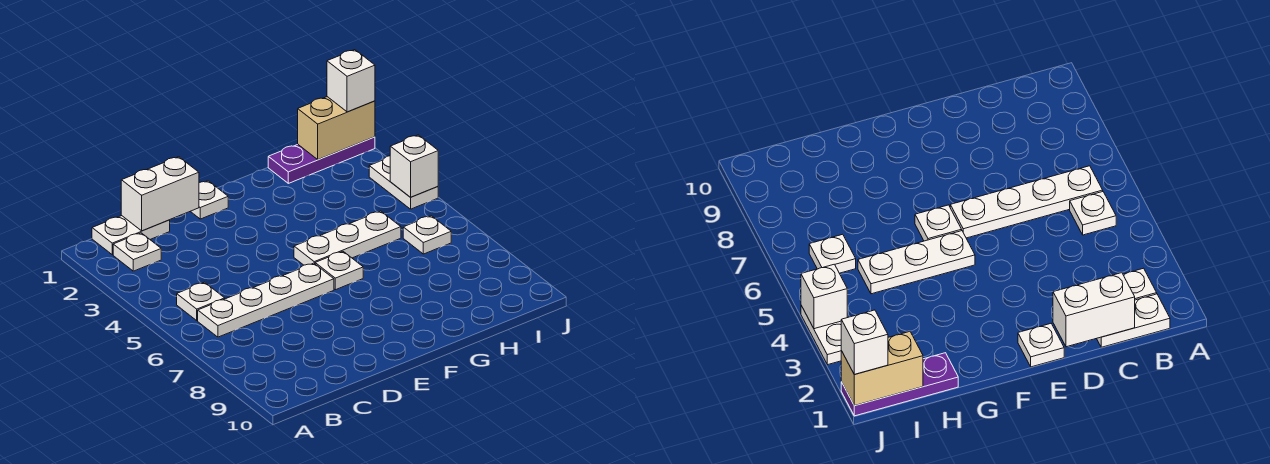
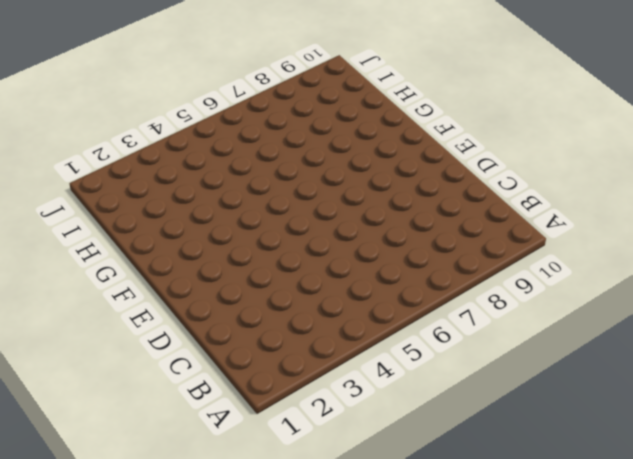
none -> white plate B1:C1 level 1
none -> white plate B2 level 1
none -> white plate B5 level 1

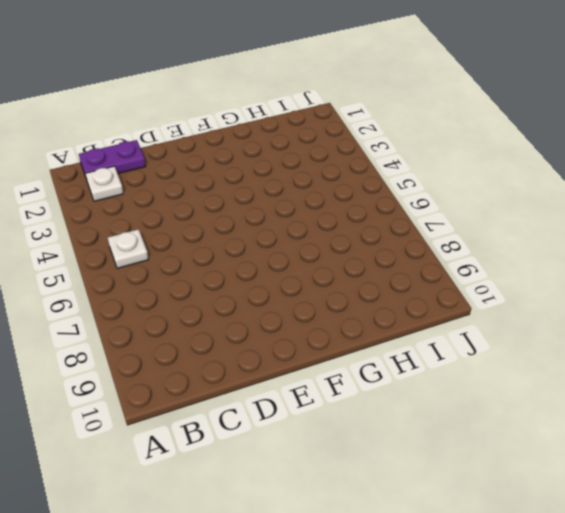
purple plate B1:C1 level 1 -> white plate B1:C1 level 1
none -> white plate B6:E6 level 1
none -> white plate E1 level 1
none -> white plate F5:H5 level 1

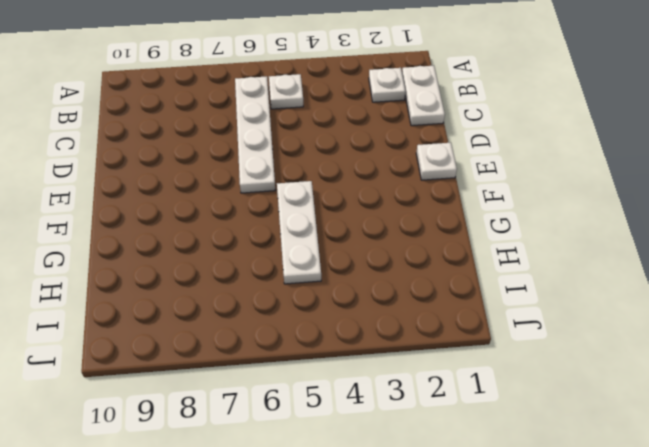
none -> white plate F6 level 1
none -> purple plate H1:J1 level 1
none -> white plate I6 level 1

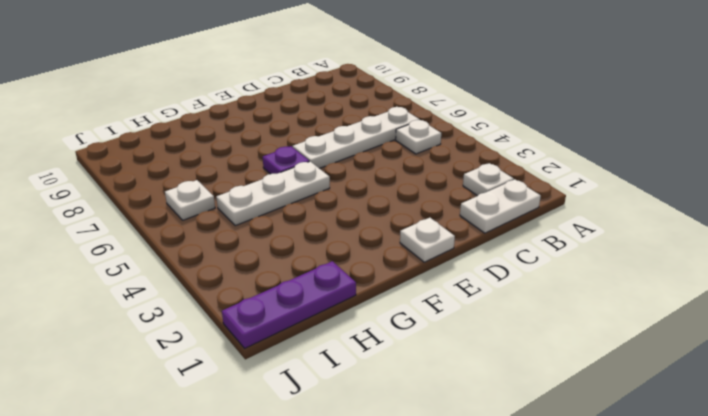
purple plate F6 level 1 -> white plate F6 level 1
none -> white plate J3:J4 level 1
none -> white brick C1:D1 level 2
none -> tan brick I1:J1 level 2

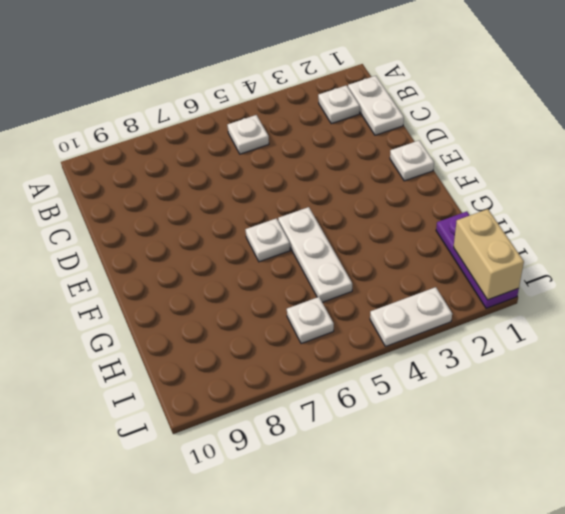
none -> white plate B6:E6 level 1
none -> white brick C1:D1 level 2
none -> white brick J4 level 2

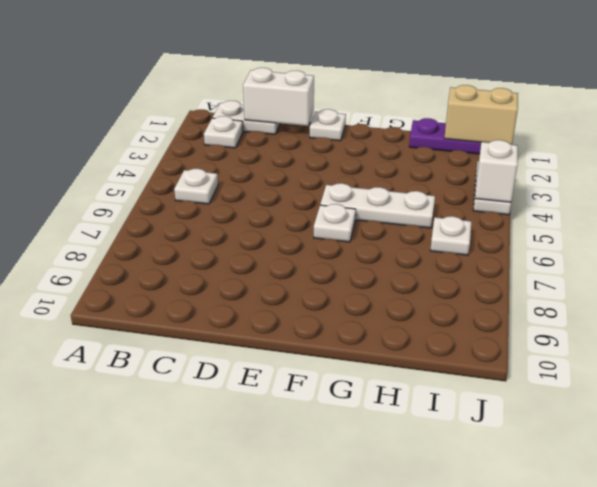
none -> white plate B6:E6 level 1
none -> white brick J1 level 3

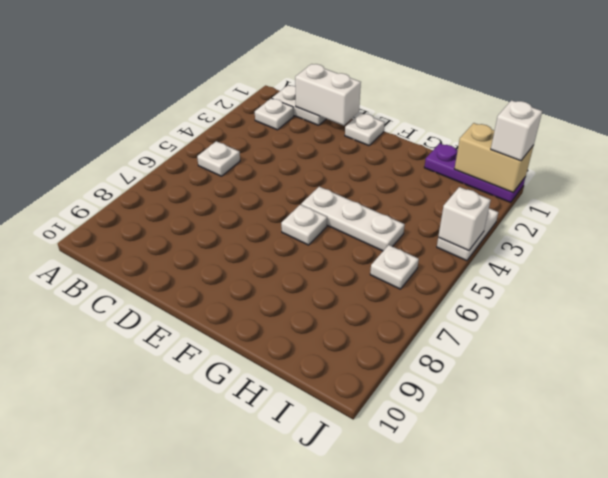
none -> white plate B6:E6 level 1

